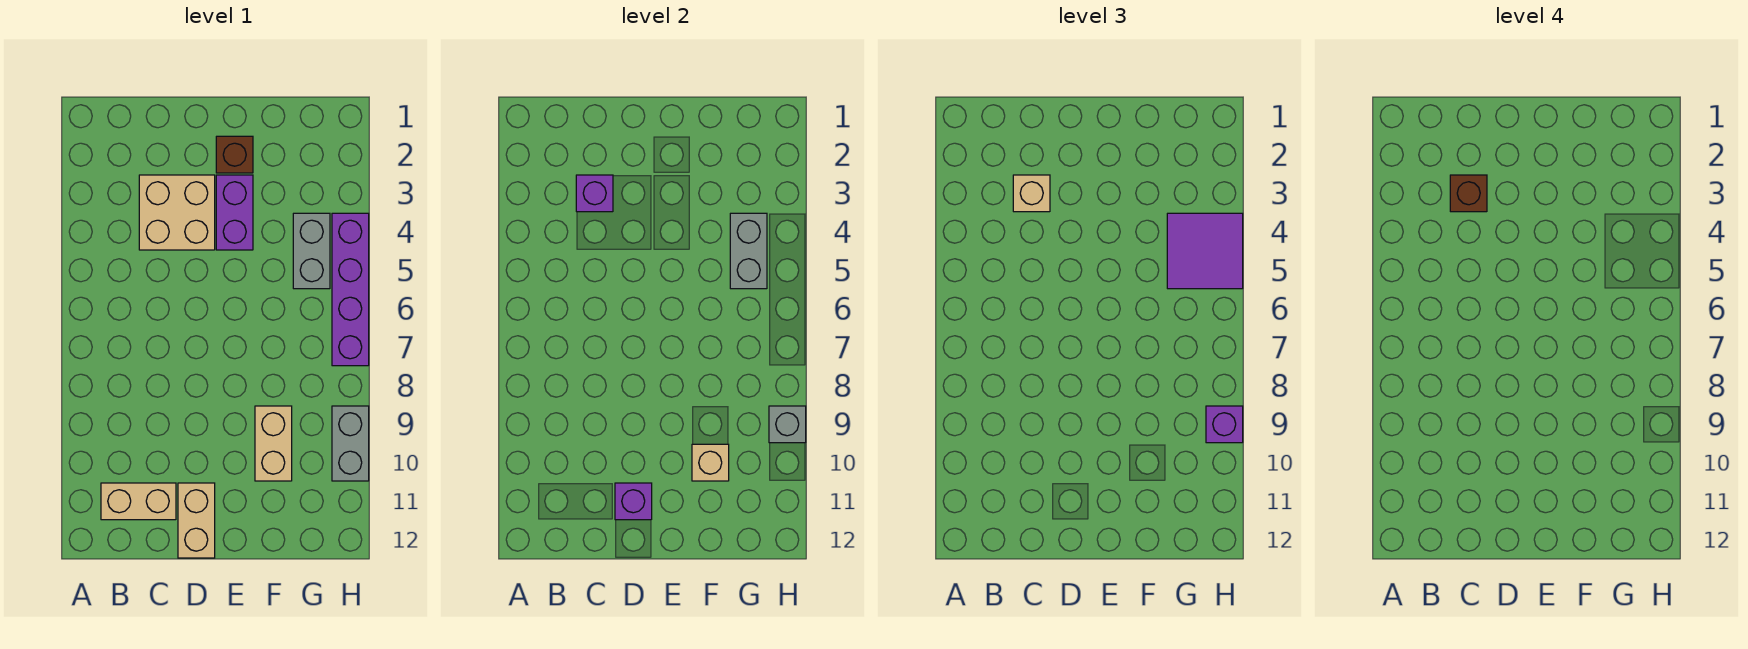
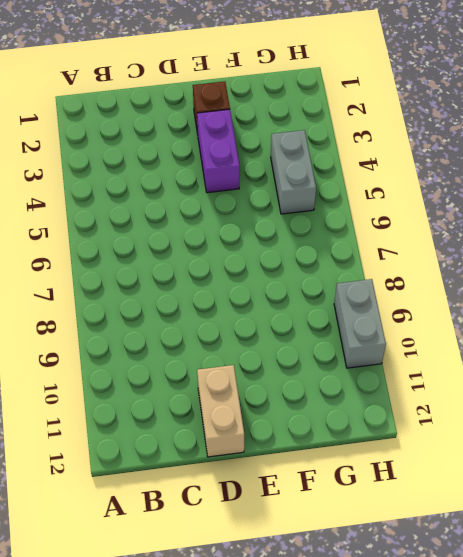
none -> tan brick B11:C11 level 1
none -> tan brick C3:D4 level 1
none -> tan brick F9:F10 level 1

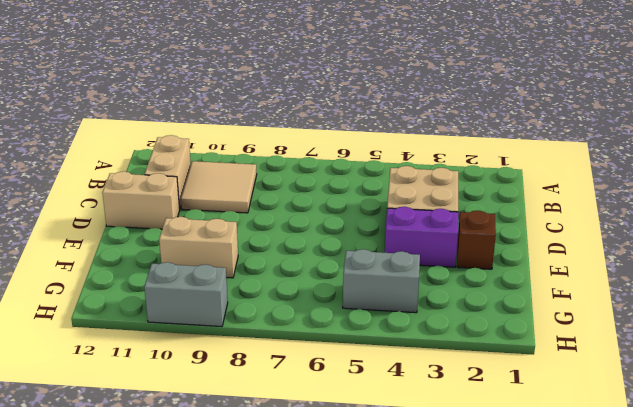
tan tile B9:C10 level 1 -> none
none -> purple brick H4:H7 level 1
none -> purple brick C3 level 2
none -> purple brick D11 level 2

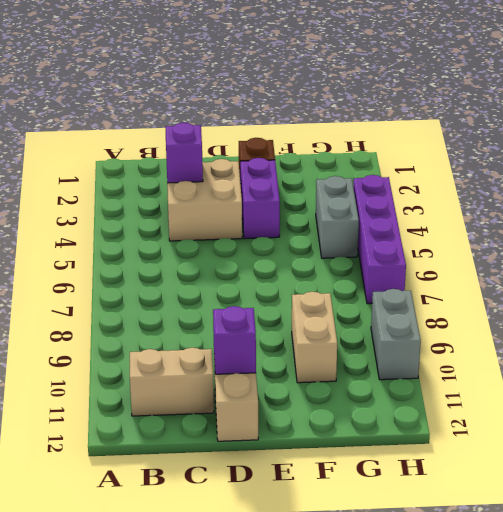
none -> tan brick F10 level 2
none -> grey brick G4:G5 level 2
none -> grey brick H9 level 2

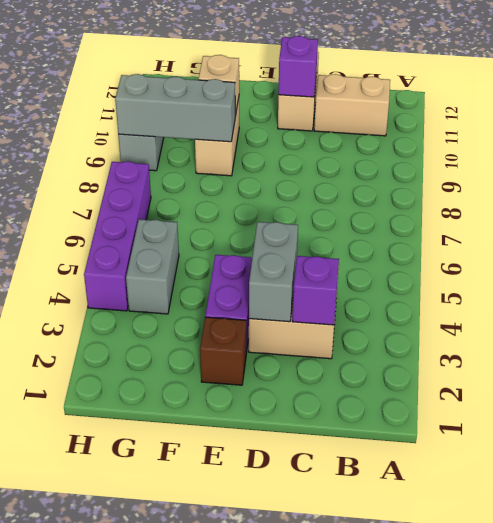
grey brick D3:D4 level 2 -> grey brick G4:G5 level 2
grey brick F9:H9 level 2 -> grey brick H9 level 2
none -> tan brick C3 level 3
none -> purple tile G4:H5 level 3
none -> purple brick H9 level 3

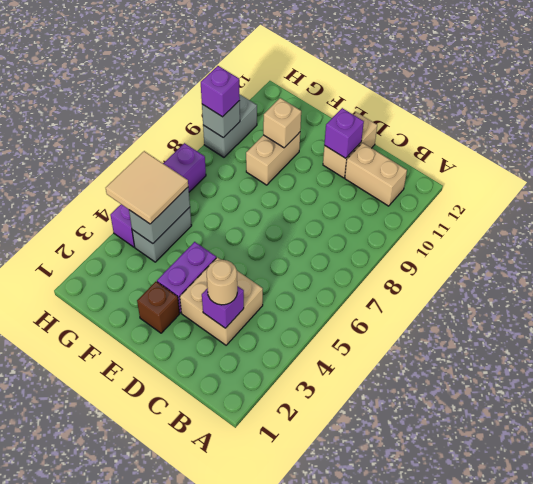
tan round brick C3 level 3 -> tan brick C3 level 3
tan tile G4:H5 level 3 -> purple tile G4:H5 level 3
none -> brown brick C3 level 4

